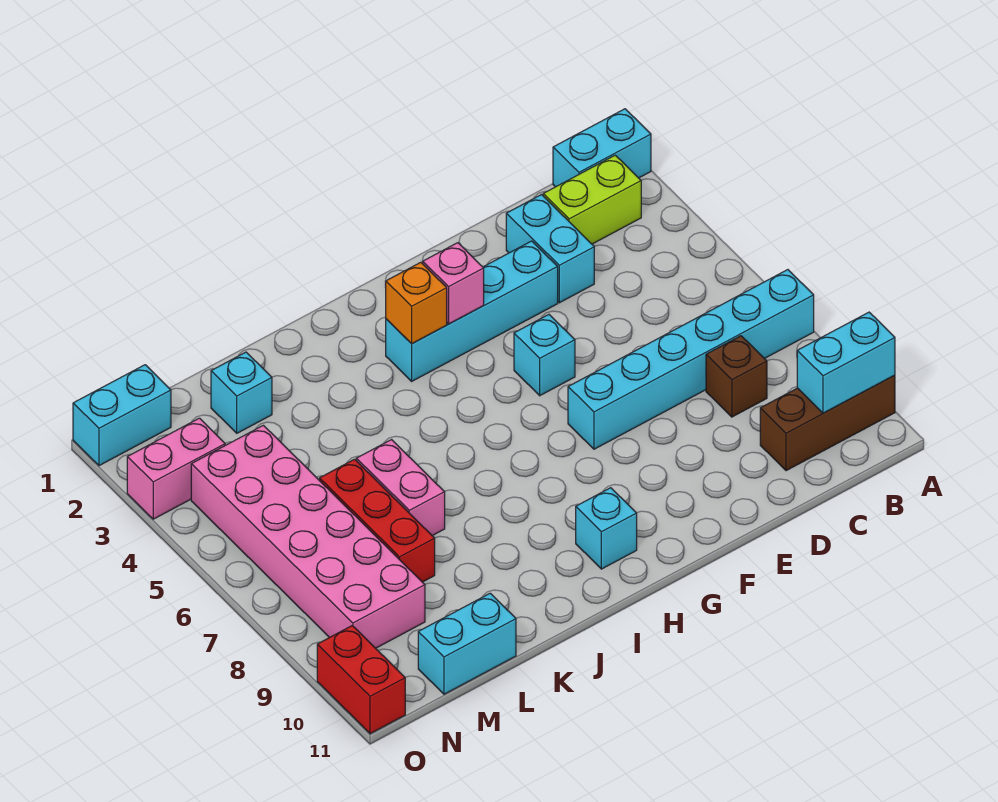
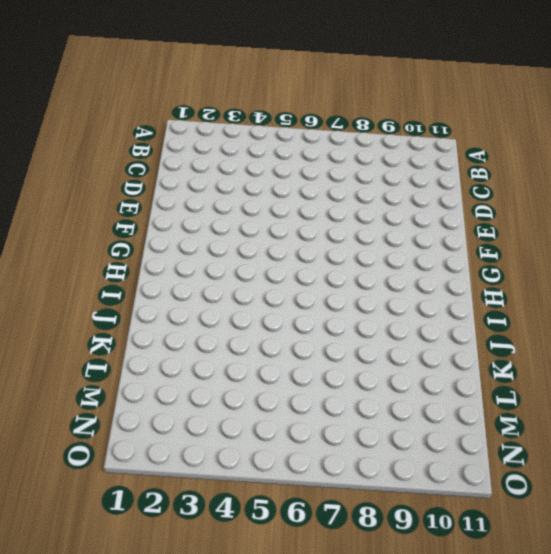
none -> cyan brick A1:B1 level 1
none -> cyan brick A7:F7 level 1
none -> brown brick A10:C10 level 1

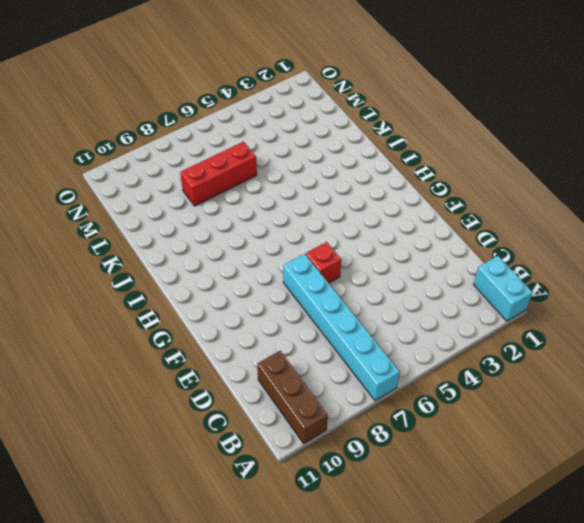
red brick F6 level 1 -> none
none -> lime brick B2:C2 level 1
none -> brown brick C8 level 1
none -> cyan brick D2:D3 level 1

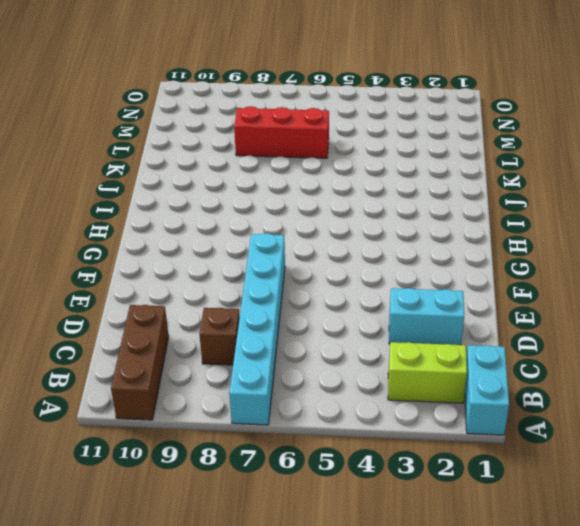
lime brick B2:B3 level 1 -> lime brick B2:C2 level 1
none -> cyan brick E3:H3 level 1
none -> cyan brick F5 level 1
none -> cyan brick H10 level 1

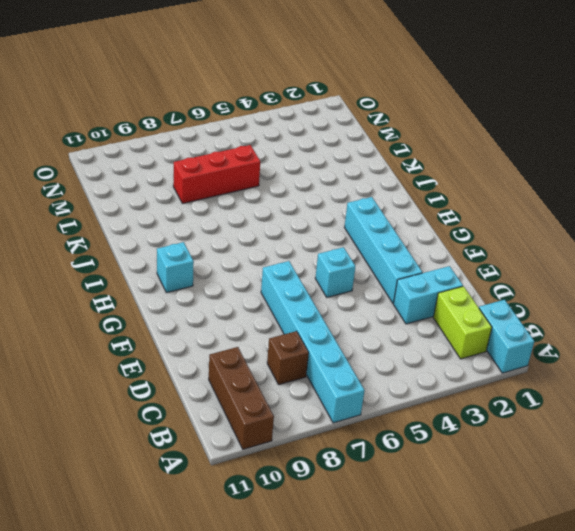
none -> pink brick K6:K7 level 1
none -> cyan brick L2 level 1
none -> cyan brick L11:M11 level 1

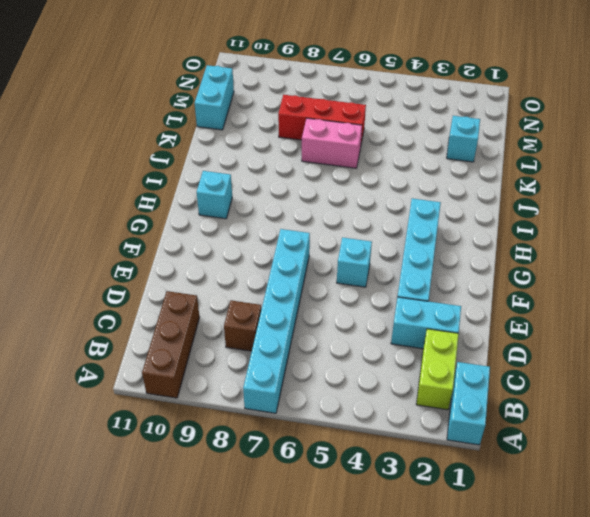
none -> pink brick M4:N9 level 1
none -> cyan brick N1:O1 level 1
none -> pink brick N3:O3 level 1

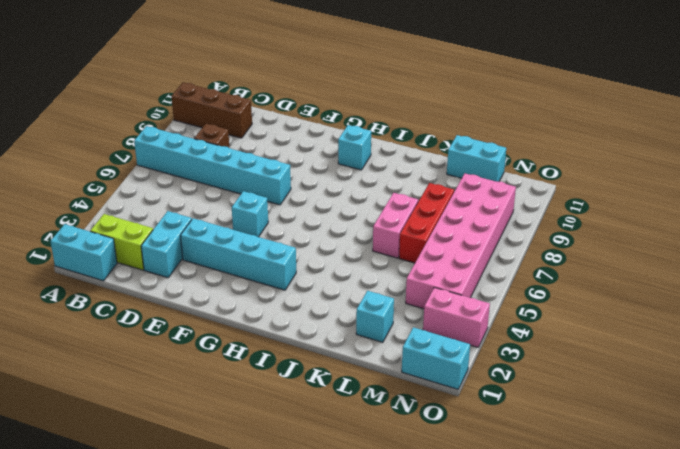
none -> red brick O10:O11 level 1
none -> cyan brick A10:B10 level 2
none -> pink brick G3 level 2

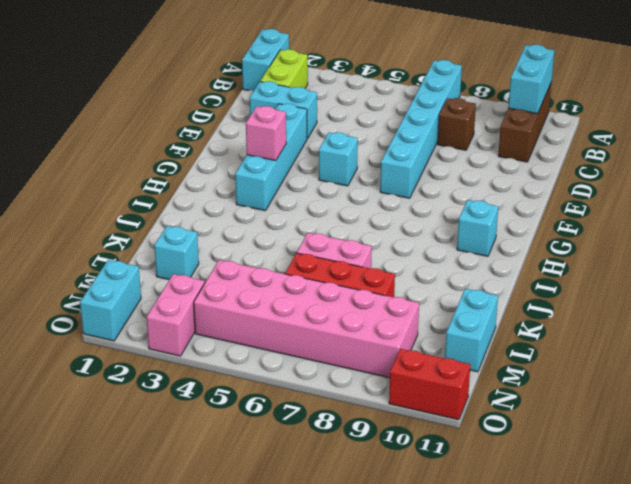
none -> orange brick H3 level 2

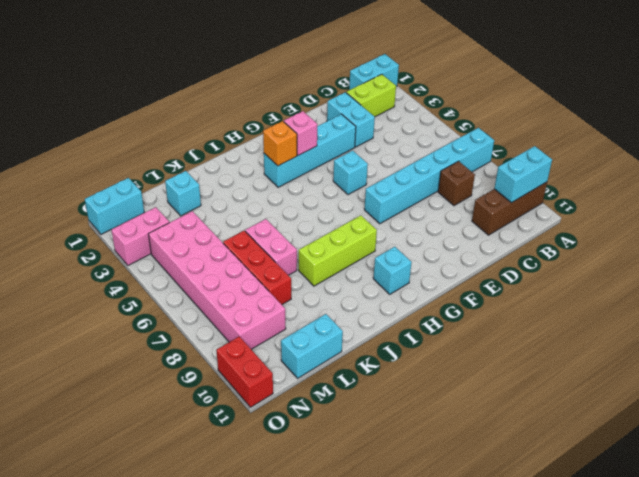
lime brick H8:J8 level 1 -> none

